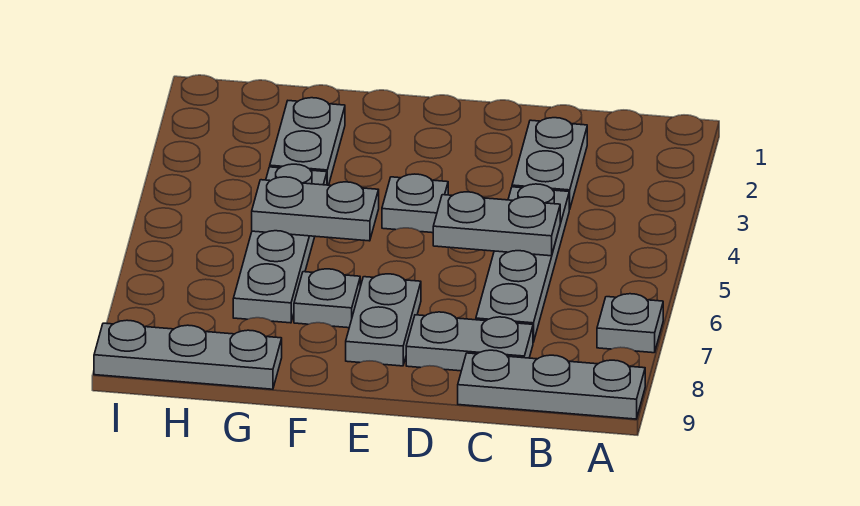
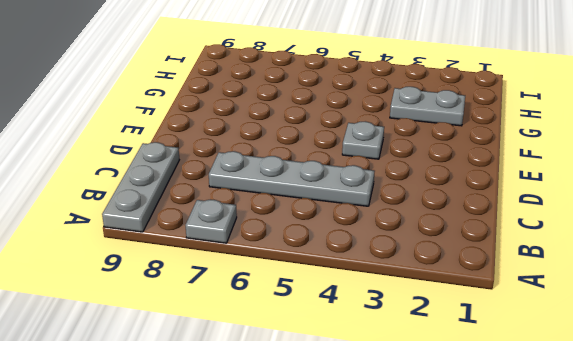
none -> grey plate C2:C3 level 1
none -> grey plate C8:D8 level 1
none -> grey plate E7:E8 level 1

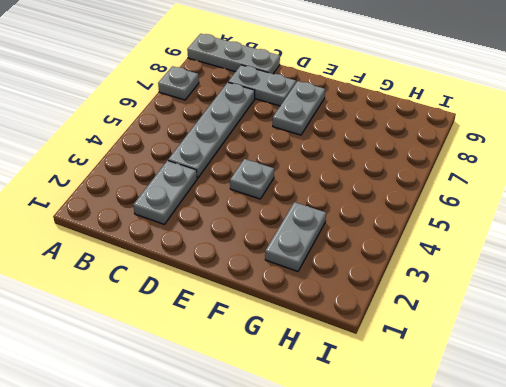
none -> grey plate F7 level 1
none -> grey plate G4:G7 level 1
none -> grey plate G9:I9 level 1

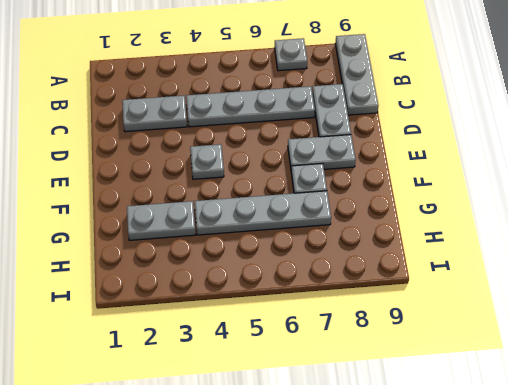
none -> grey plate G9:I9 level 1
none -> grey plate C5:D5 level 2
none -> grey plate F5:G5 level 2

